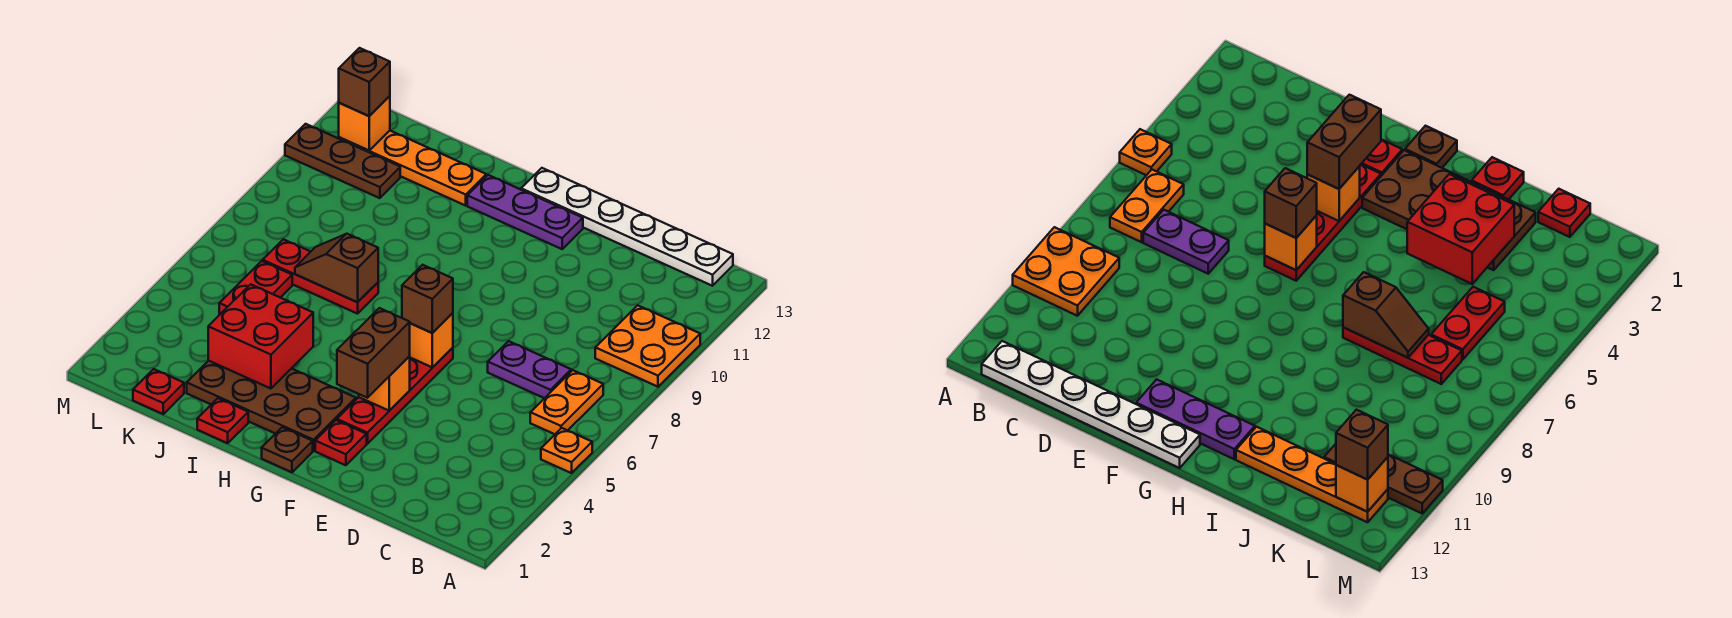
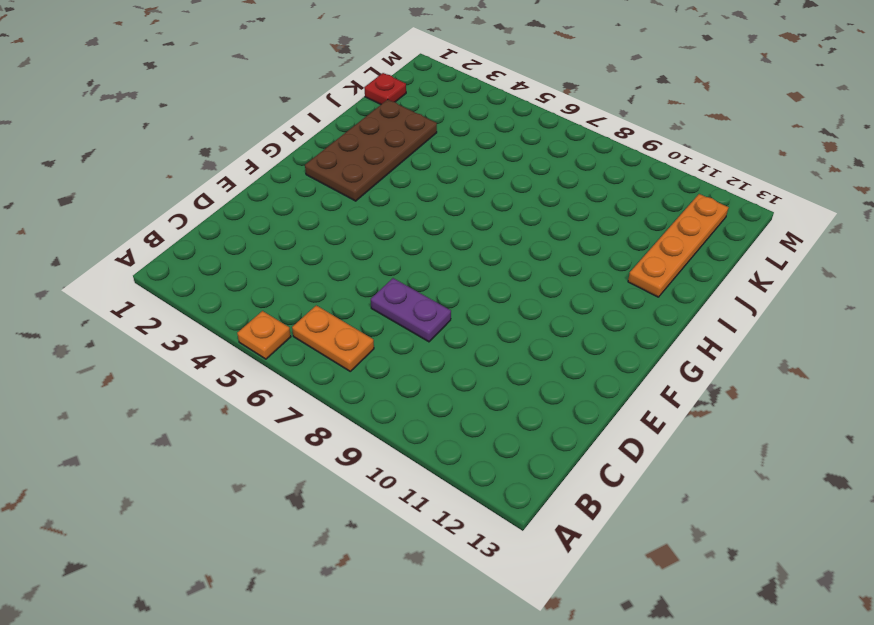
purple plate D7:D8 level 1 -> purple plate C7:D7 level 1
none -> orange plate A9:B10 level 1
none -> white plate B13:G13 level 1
none -> red plate F2 level 1

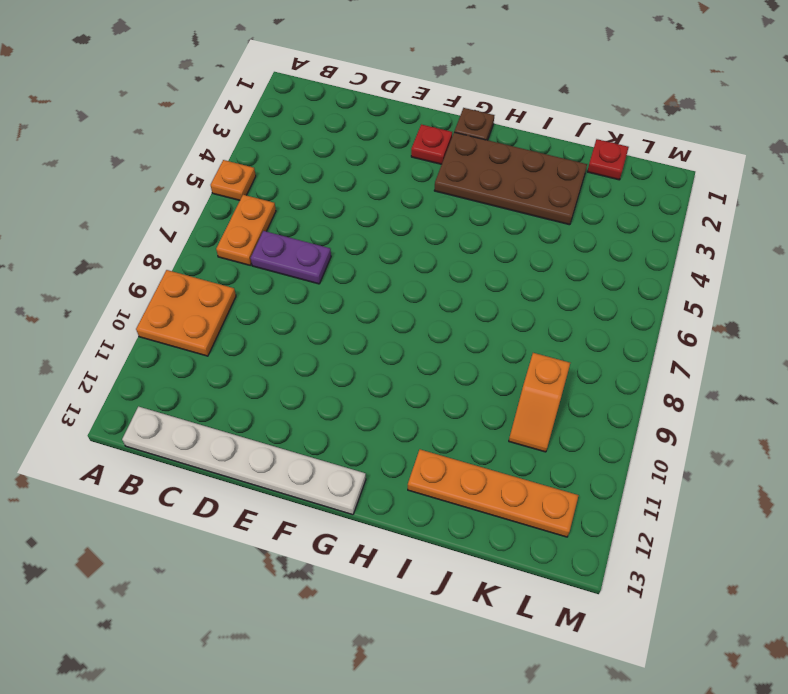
orange slope K9:K10 level 1 top 9 -> none
none -> red plate F3:F6 level 1
none -> purple plate F12:H12 level 1
none -> red plate I1 level 1

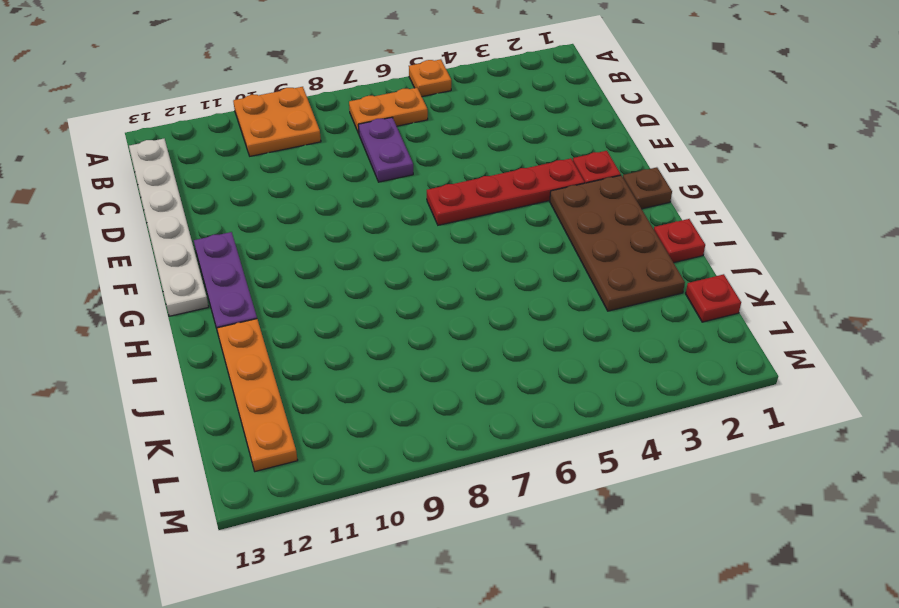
none -> red plate I7:K7 level 1
none -> red plate K5:K6 level 1
none -> brown plate K11:M11 level 1

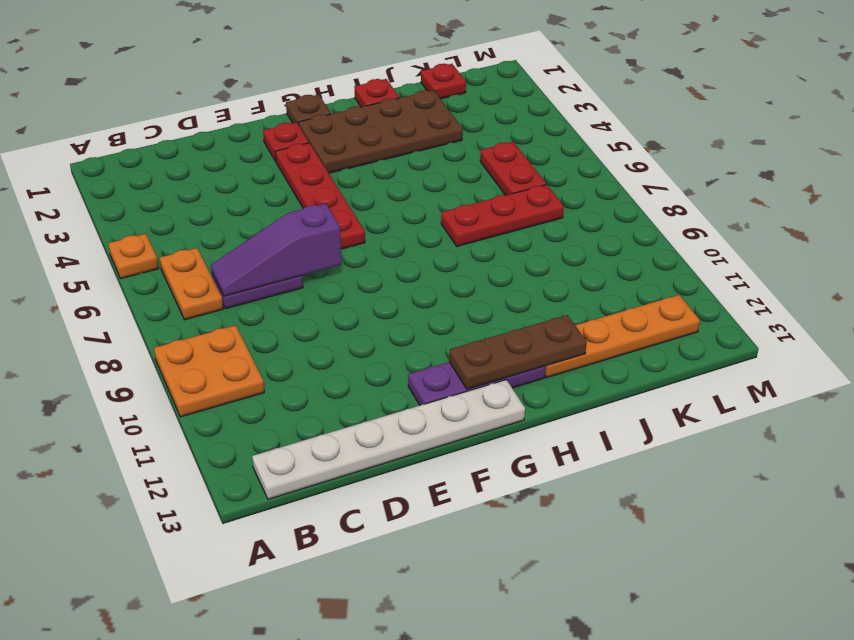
purple slope C7:E7 level 2 top E -> none
brown plate G12:I12 level 2 -> brown plate K11:M11 level 1
none -> orange brick F4 level 2
none -> orange brick F6 level 2
none -> red brick I3:J4 level 2

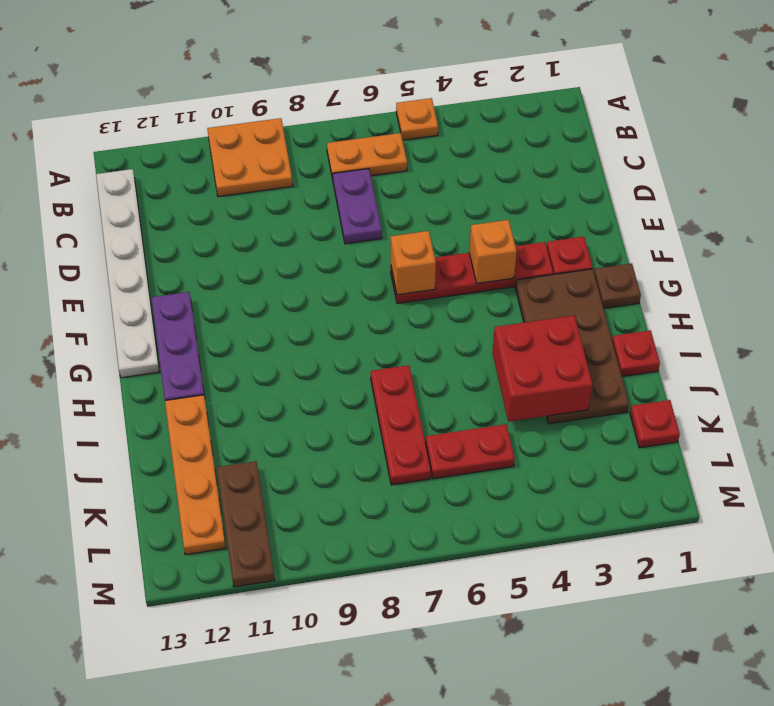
none -> brown slope I7:J7 level 2 top I
none -> orange brick L12 level 2
none -> brown brick F3:F4 level 3

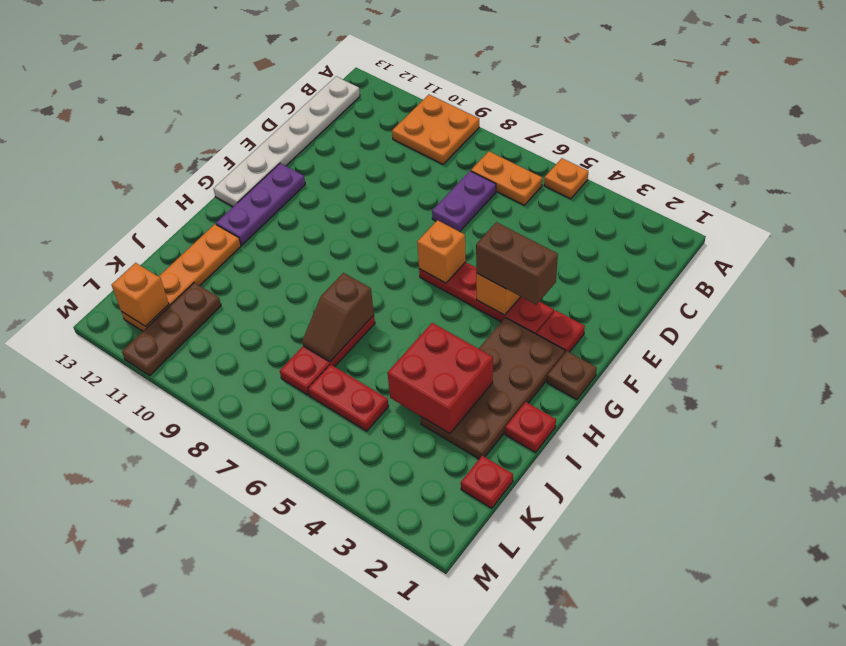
none -> brown brick F6 level 3
none -> brown brick L12 level 3

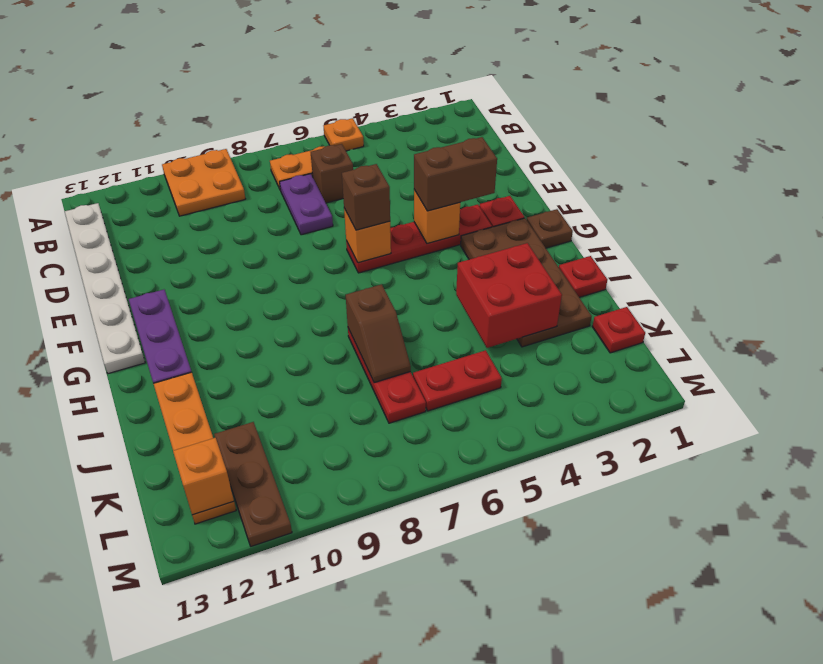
brown brick C6 level 1 -> brown brick L12 level 3

